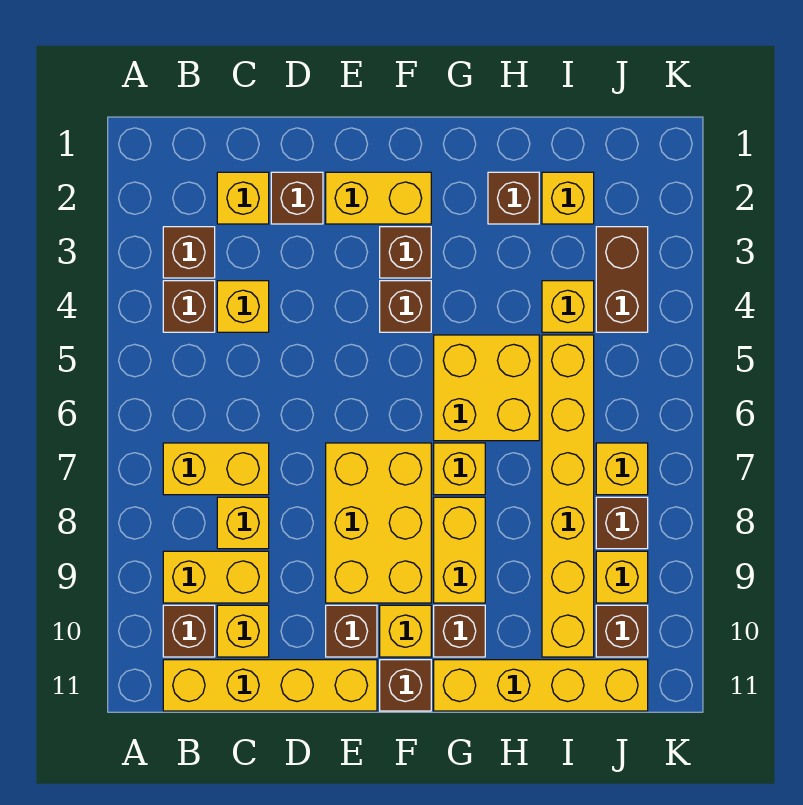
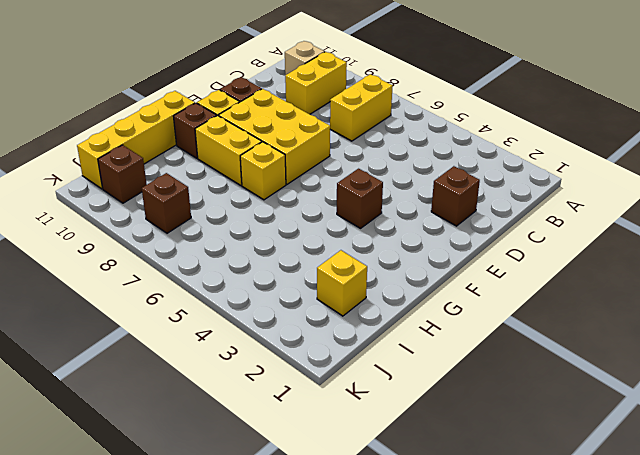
tan brick B10 level 1 -> brown brick B10 level 1
none -> brown brick B3 level 1
none -> brown brick B4 level 1
none -> yellow brick B11:E11 level 1
none -> yellow brick C2 level 1

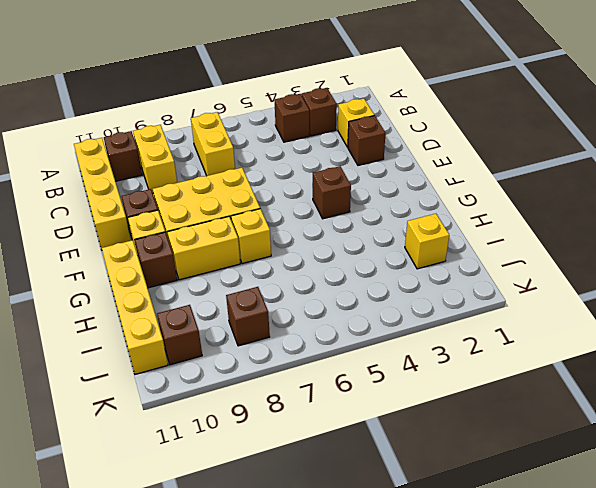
none -> yellow brick C4 level 1
none -> yellow brick C8 level 1
none -> yellow brick C10 level 1
none -> yellow brick E2:F2 level 1

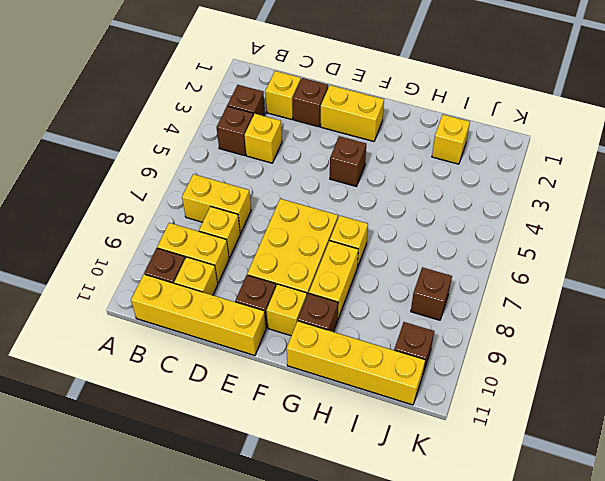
none -> brown brick F3 level 1
none -> brown brick F11 level 1
none -> yellow brick G5:H6 level 1
none -> brown brick H2 level 1

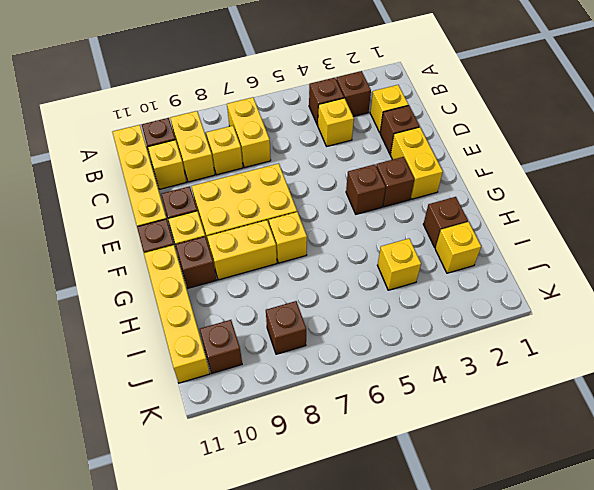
none -> yellow brick G5:H6 level 1
none -> yellow brick I5:I10 level 1
none -> brown brick J3:J4 level 1
none -> yellow brick J7 level 1

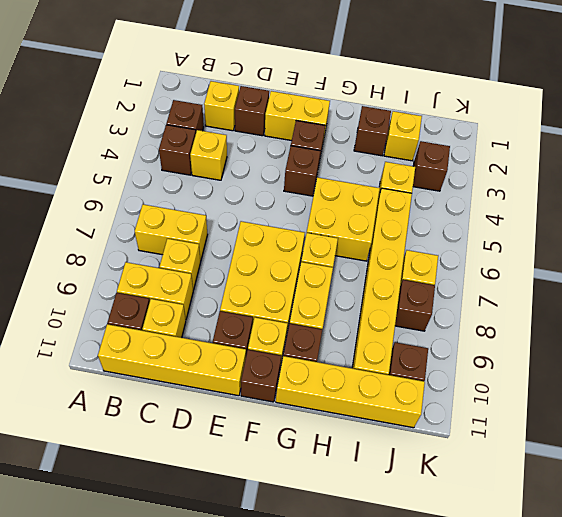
brown brick J3 level 1 -> brown brick J3:J4 level 1
none -> yellow brick J9 level 1

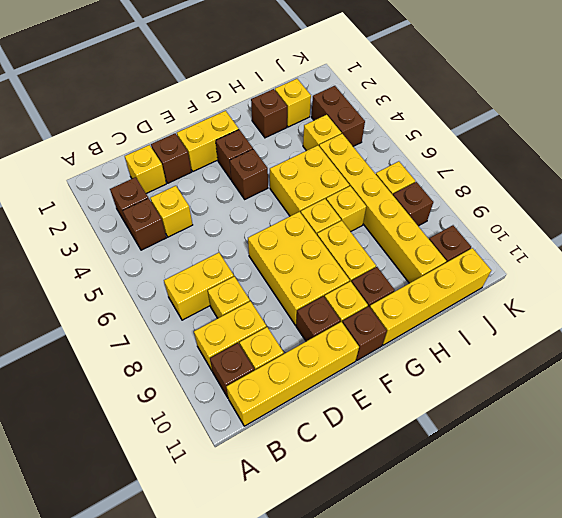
yellow brick H7 level 1 -> yellow brick J9 level 1

